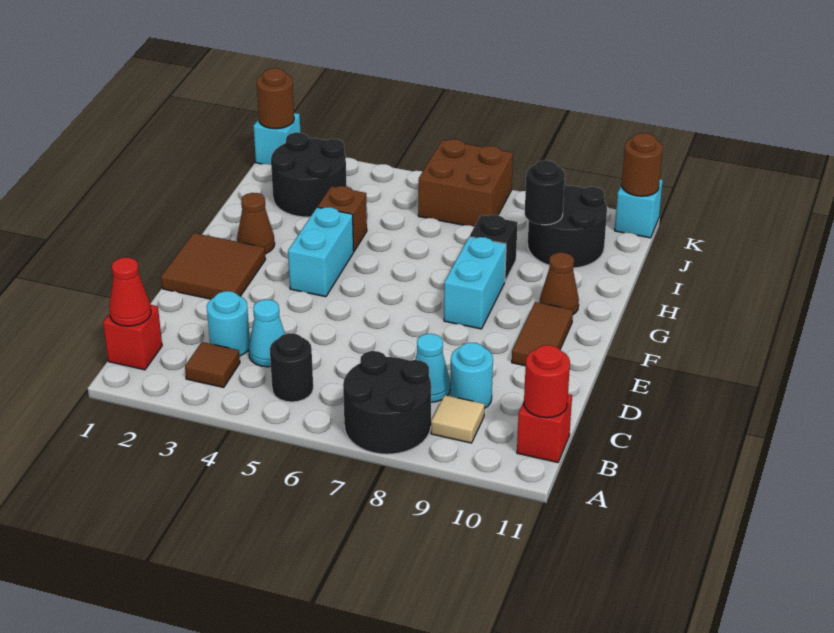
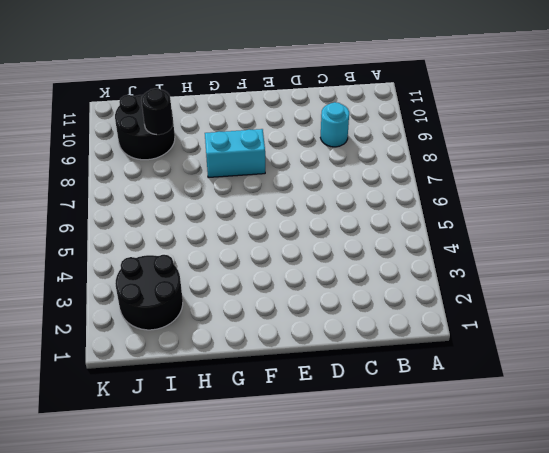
none -> black round brick A7:B8 level 1
none -> red brick B1 level 1
none -> brown tile B3 level 1

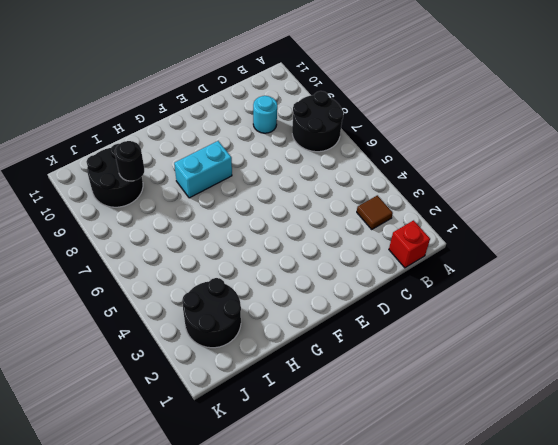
none -> black round brick B5 level 1
none -> tan tile B9 level 1
none -> red brick B11 level 1

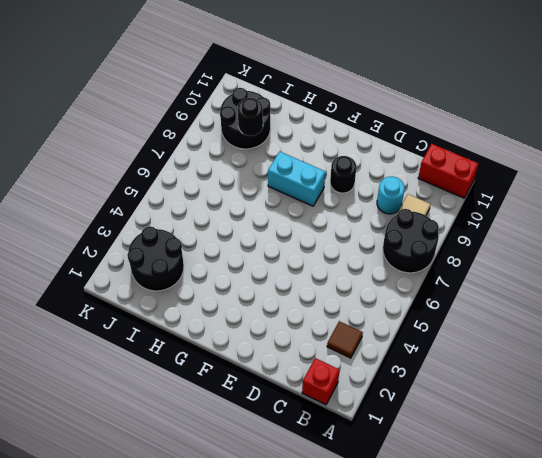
red brick A11:B11 level 1 -> red brick B11 level 1
black round brick E9 level 1 -> black round brick B5 level 1
none -> cyan round brick C3 level 1
none -> cyan cone C4 level 1
none -> cyan cone C8 level 1

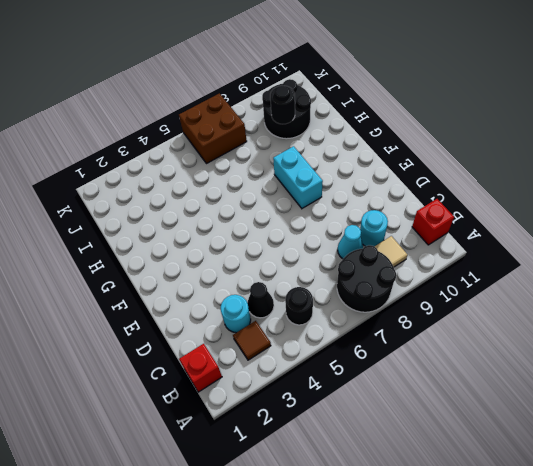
black cone C4 level 1 -> cyan cone C4 level 1
none -> brown tile E1:F2 level 1
none -> brown tile E10:F10 level 1
none -> cyan brick F4:G4 level 1

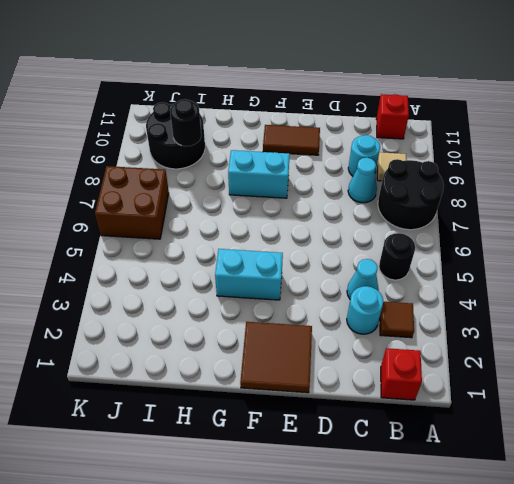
none -> brown cone G2 level 1
none -> brown cone G10 level 1
none -> brown brick H4 level 1

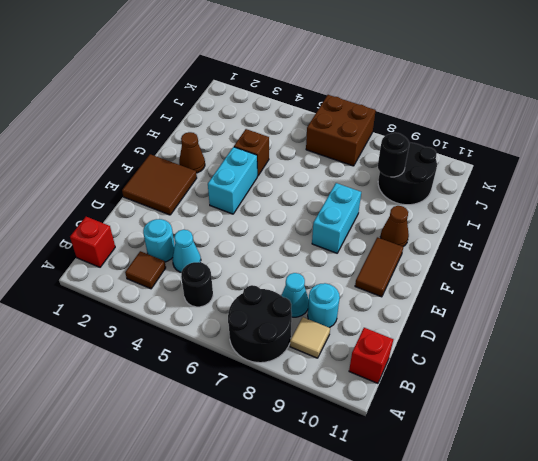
none -> black brick H8 level 1
none -> black round brick I2:J3 level 1
none -> cyan brick K1 level 1

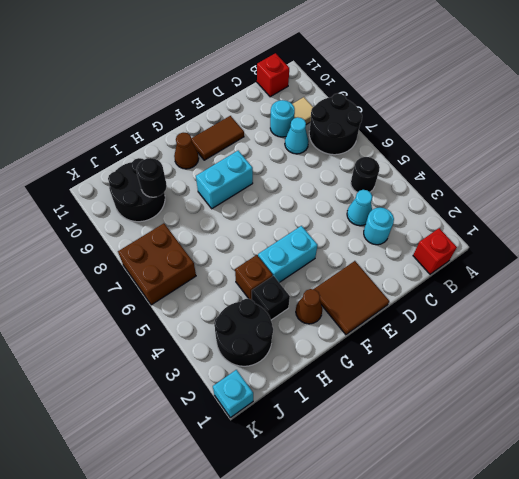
black brick H3 level 1 -> black brick H8 level 1
none -> brown tile B3 level 1
none -> cyan brick K11 level 1
none -> red cone B1 level 2

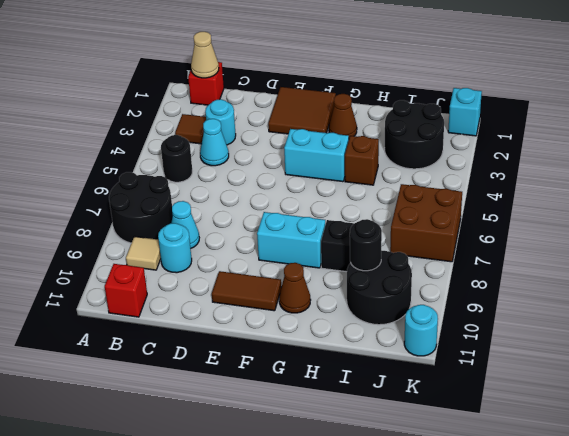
tan cone B1 level 2 -> red cone B1 level 2
cyan round brick K11 level 1 -> cyan brick K11 level 1
none -> red round brick B11 level 2
none -> brown round brick K1 level 2
none -> brown round brick K11 level 2

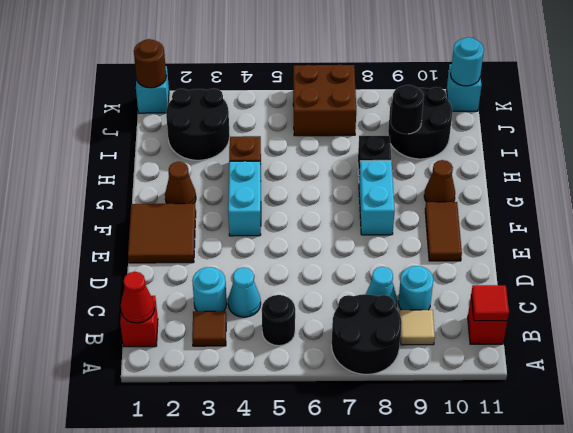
red tile B11 level 2 -> red round brick B11 level 2
cyan round brick K11 level 2 -> brown round brick K11 level 2

